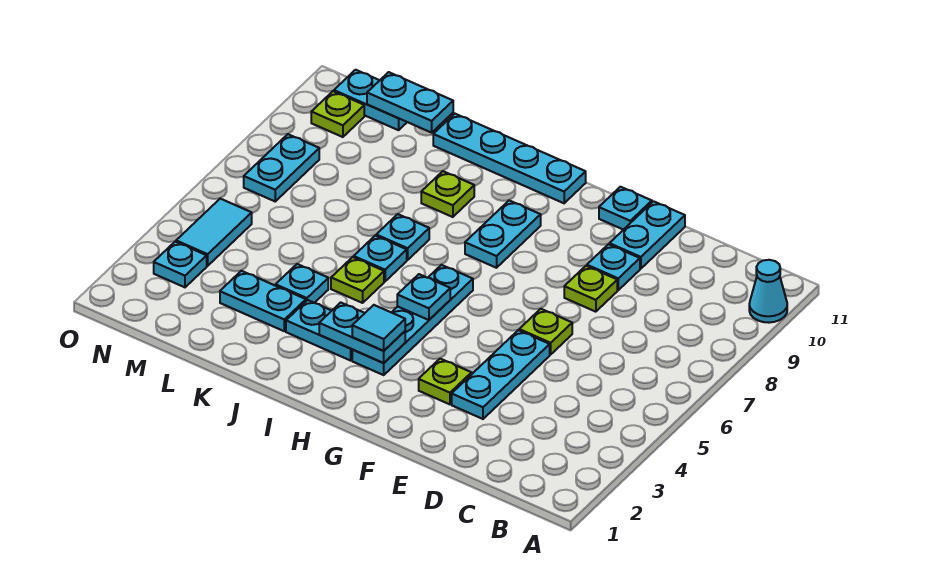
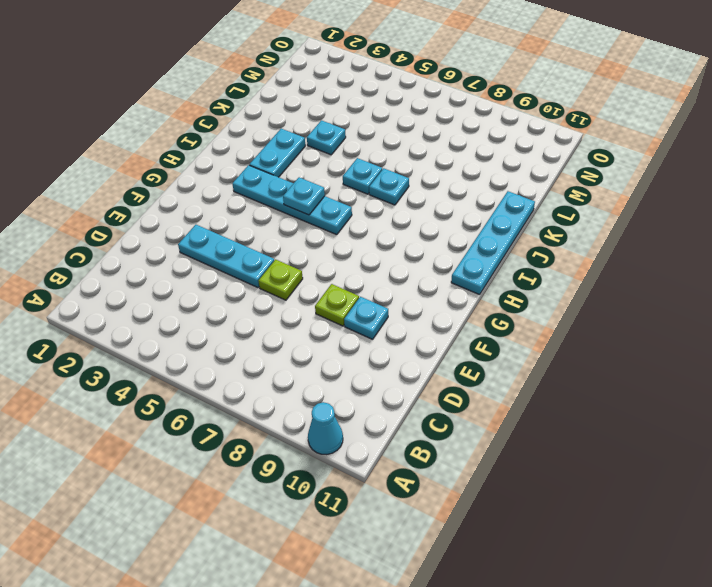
none -> cyan plate E10:E11 level 1
none -> lime plate F3 level 1
none -> cyan plate F11 level 1

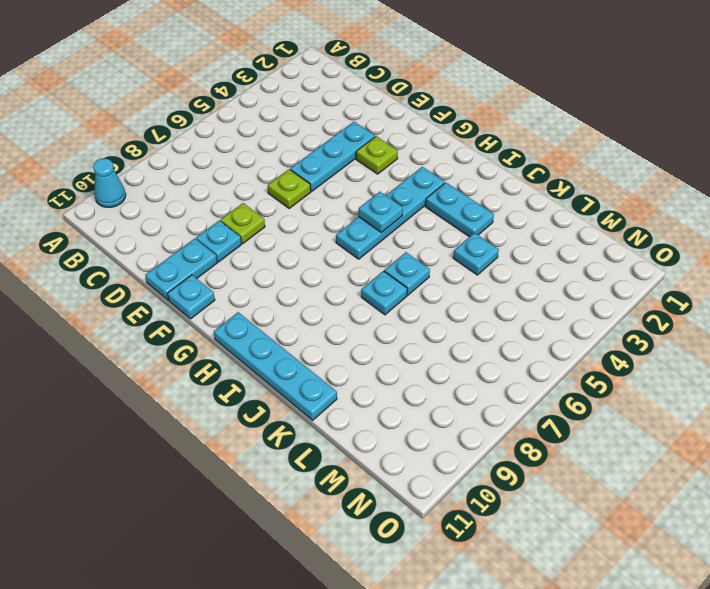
none -> cyan plate H8:H9 level 1
none -> lime plate J5 level 1
none -> lime plate J9 level 1

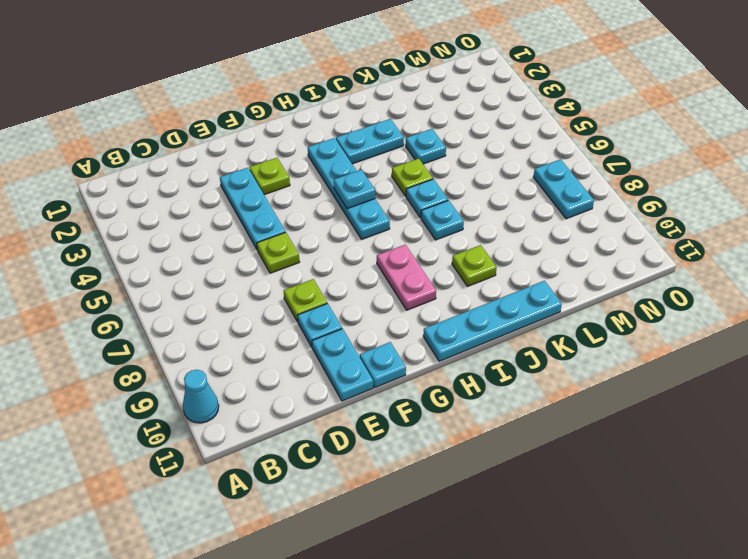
pink plate H8:H9 level 1 -> cyan plate H8:H9 level 1
none -> cyan plate K3:L3 level 1
none -> cyan plate M11:N11 level 1
none -> cyan plate N3 level 1

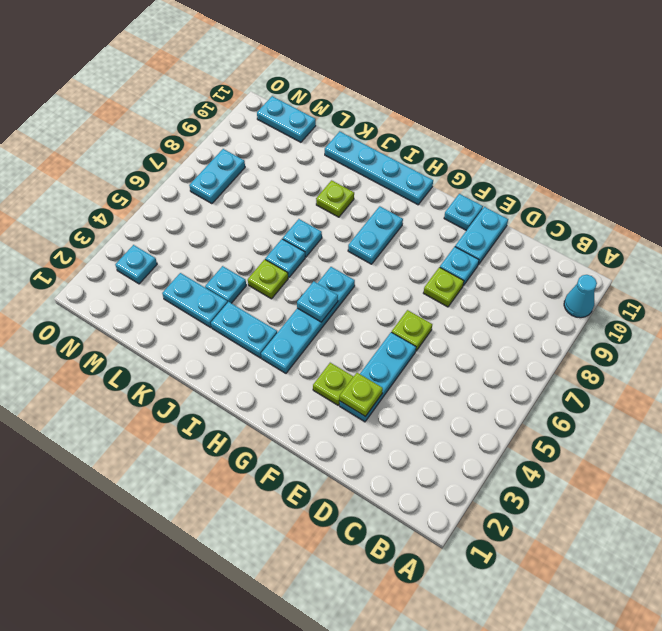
lime plate E3 level 2 -> lime plate N10 level 1
none -> cyan tile N4:N5 level 1
none -> cyan plate H3:I3 level 2
none -> cyan plate L11:M11 level 2

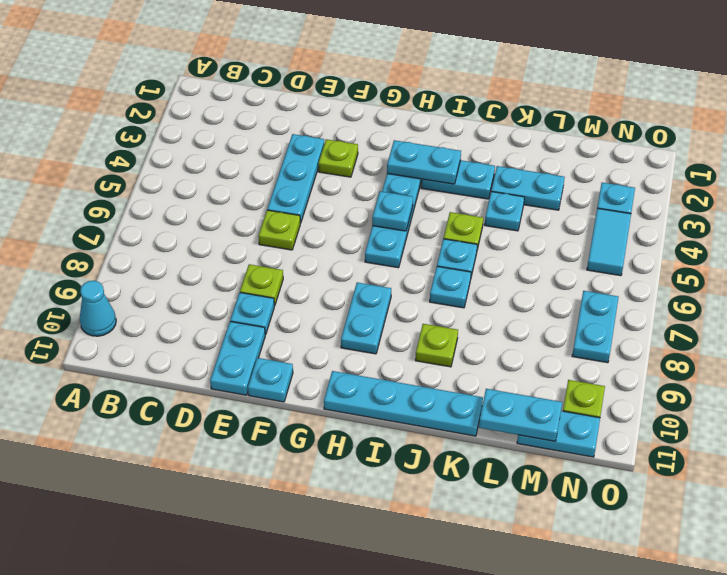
none -> cyan tile H3 level 3

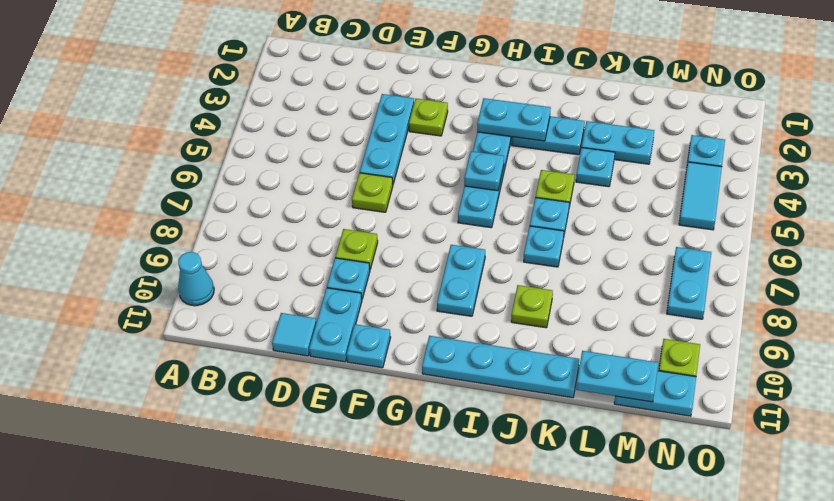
cyan tile D11 level 1 -> cyan tile H3 level 3

